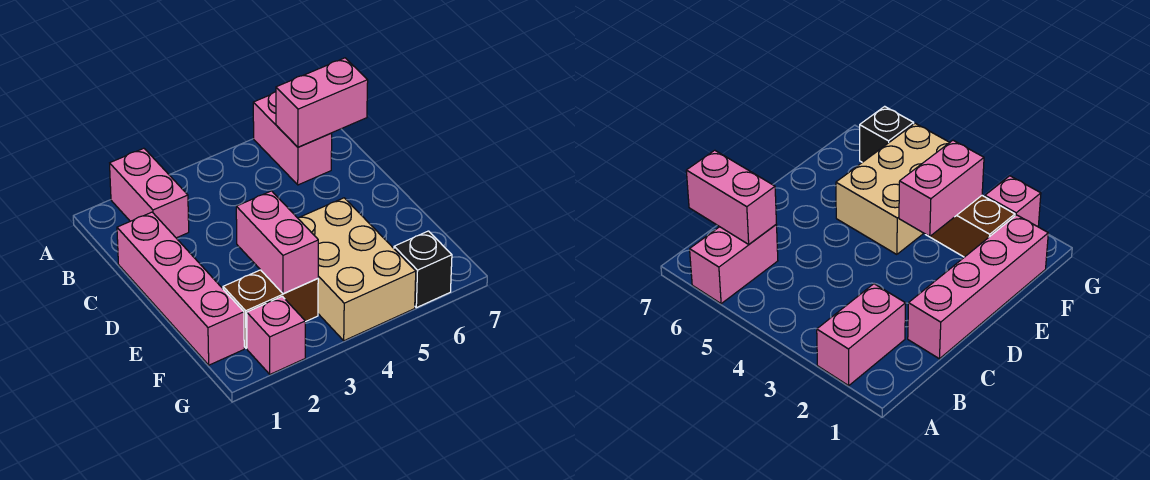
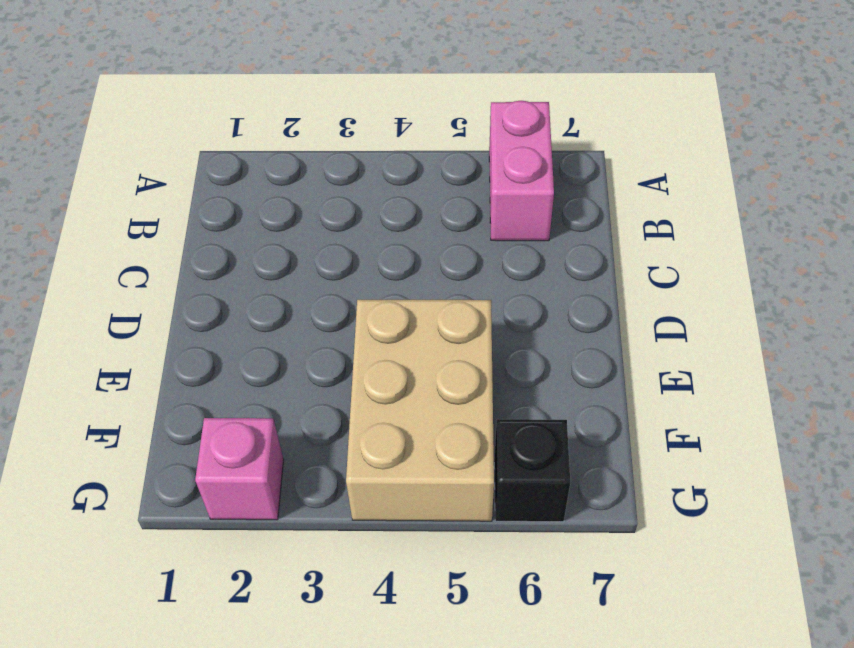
none -> pink brick A2:B2 level 1
none -> pink brick C1:F1 level 1

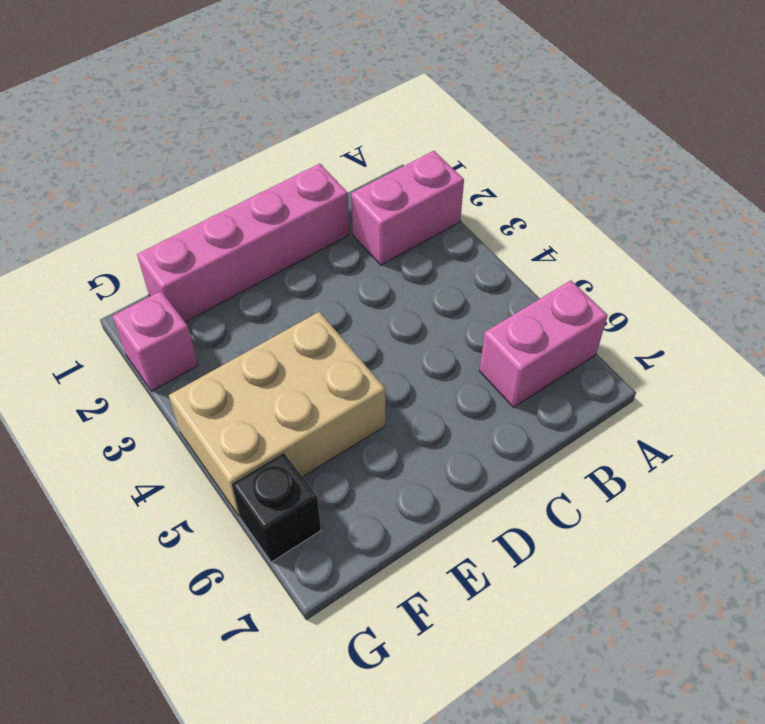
none -> brown brick F2:F3 level 1
none -> pink brick B6:B7 level 2

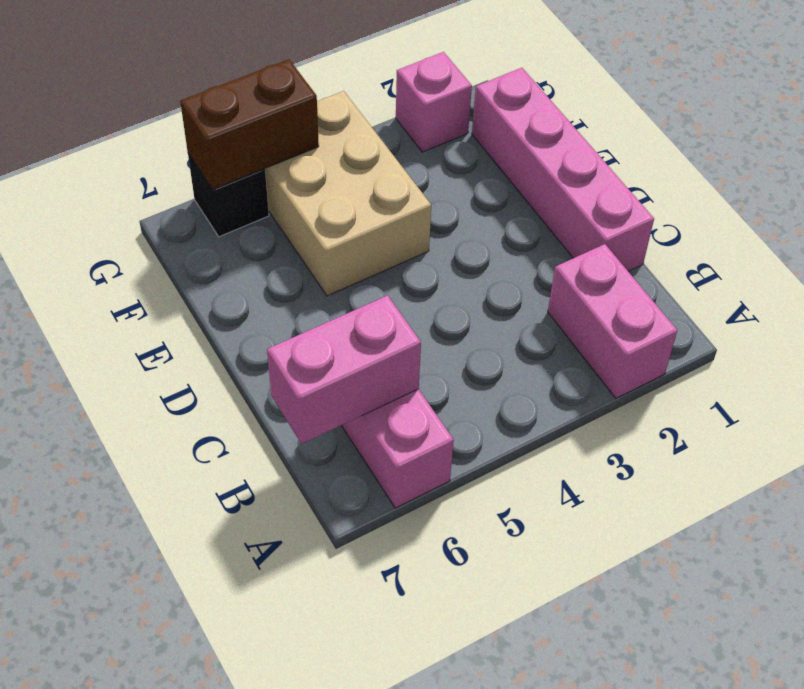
brown brick G5:G6 level 2 -> brown brick F2:F3 level 1
none -> pink brick E3:F3 level 2

